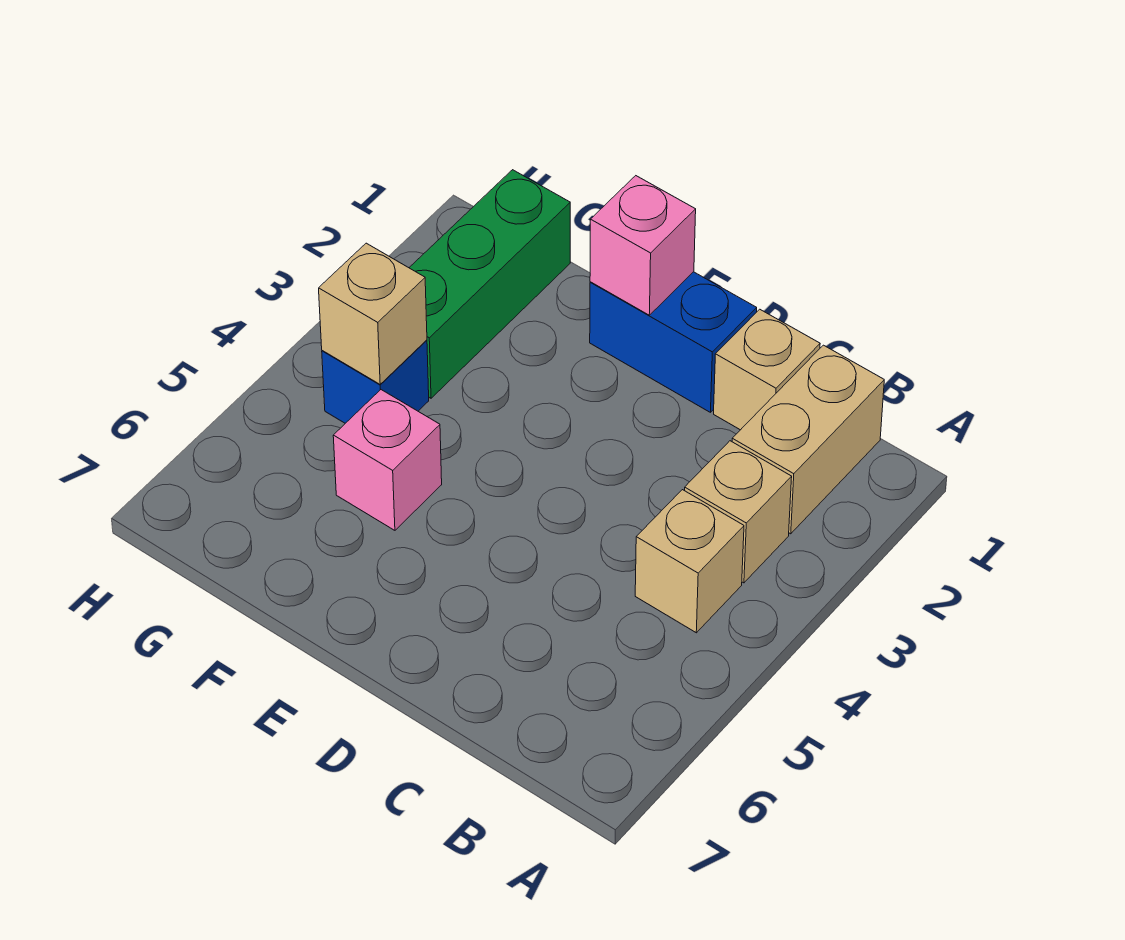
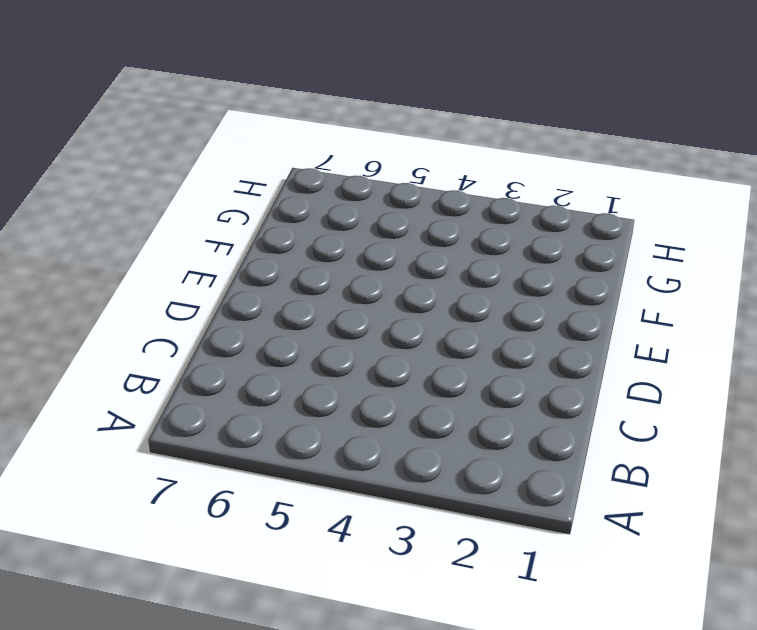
none -> tan brick B1:B2 level 1
none -> tan brick B3 level 1

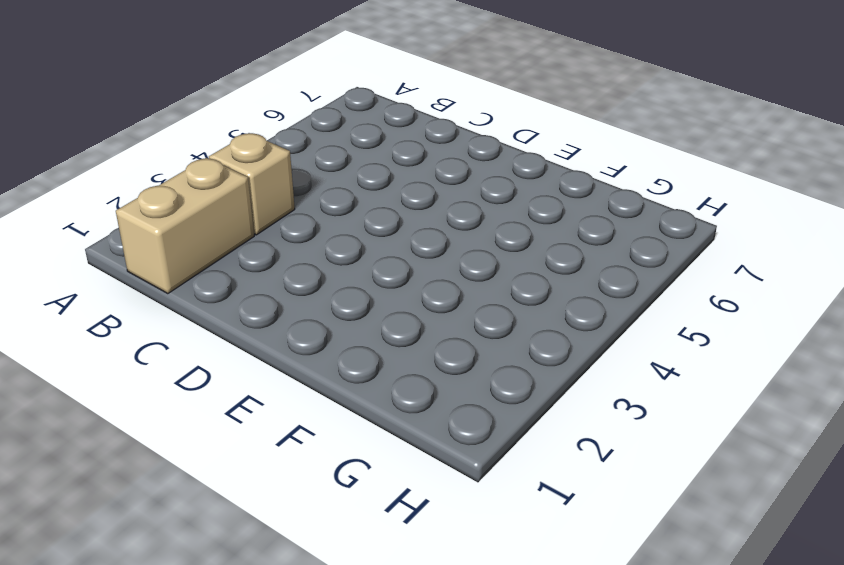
none -> tan brick B4 level 1
none -> tan brick C1 level 1

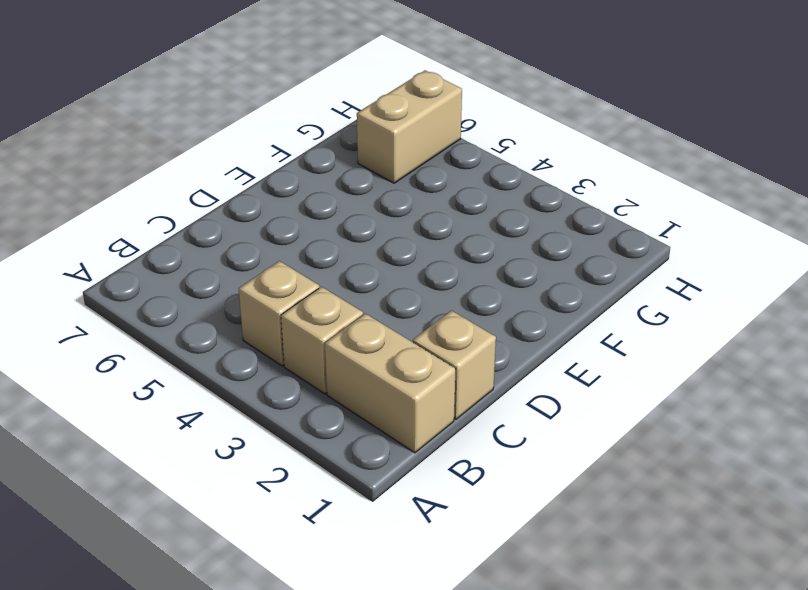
tan brick G6:H6 level 1 -> none
none -> blue brick D1:E1 level 1
none -> pink brick F5 level 1

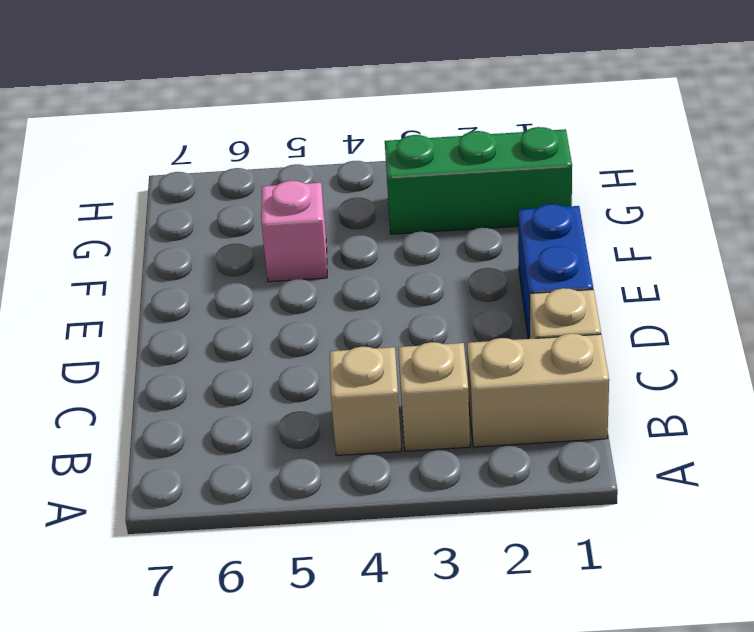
none -> blue brick G4 level 1
none -> pink brick E1 level 2

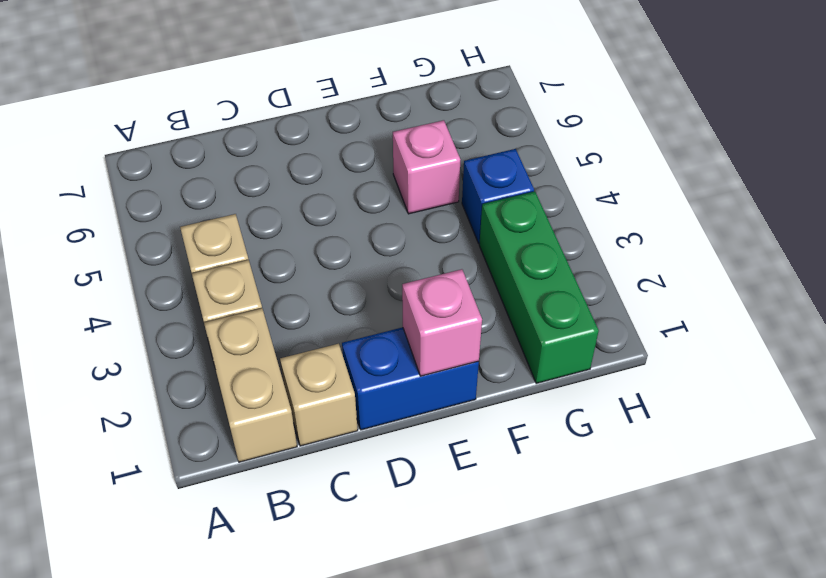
none -> tan brick G4 level 2

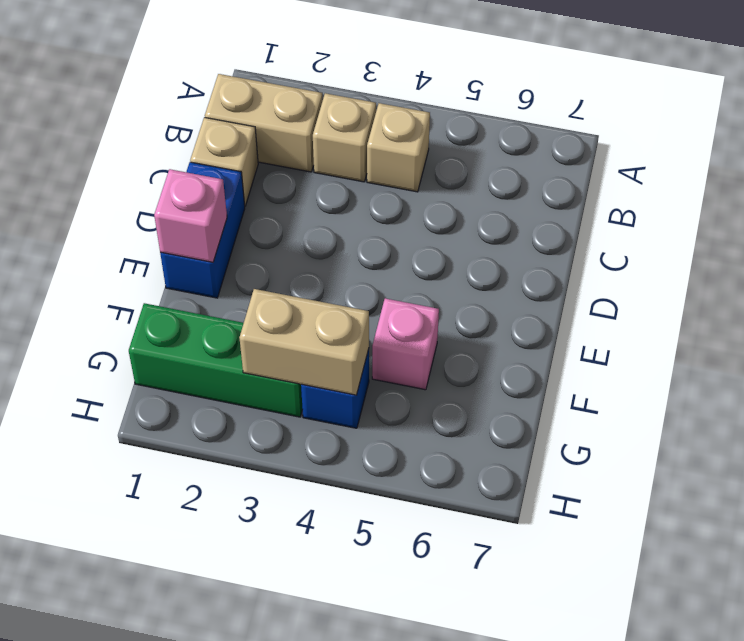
tan brick G3:G4 level 2 -> tan brick G4 level 2

